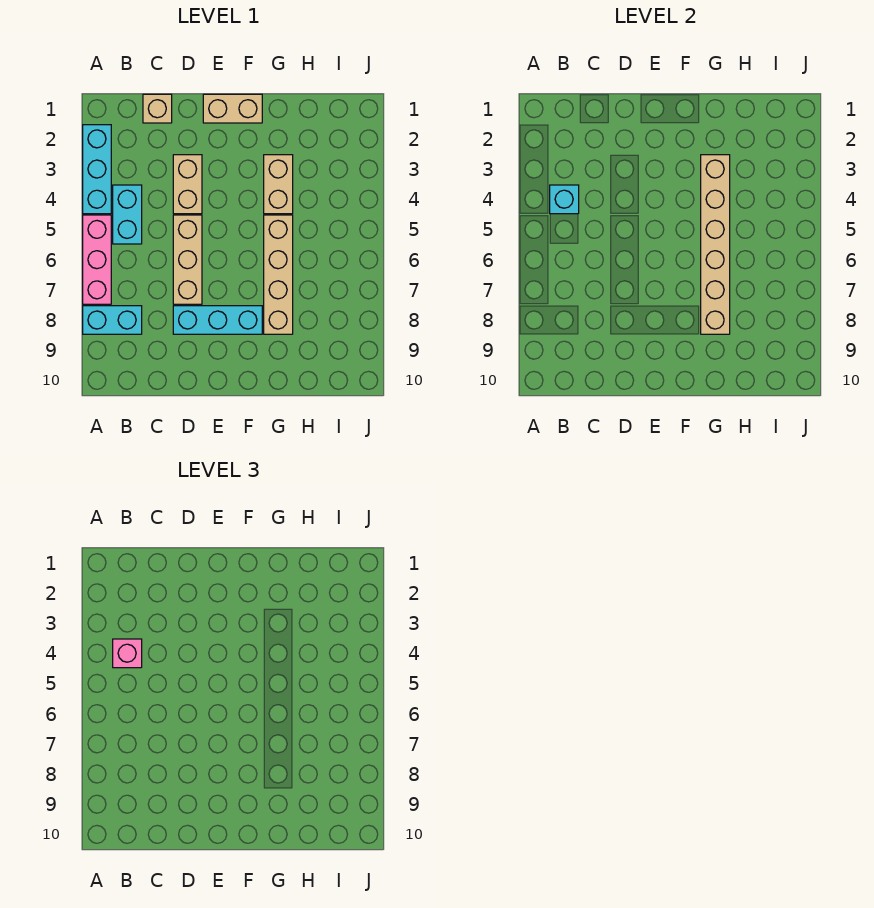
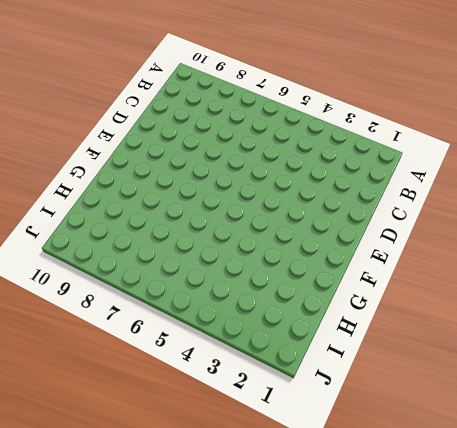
none -> cyan brick A2:A4 level 1
none -> pink brick A5:A7 level 1
none -> cyan brick A8:B8 level 1

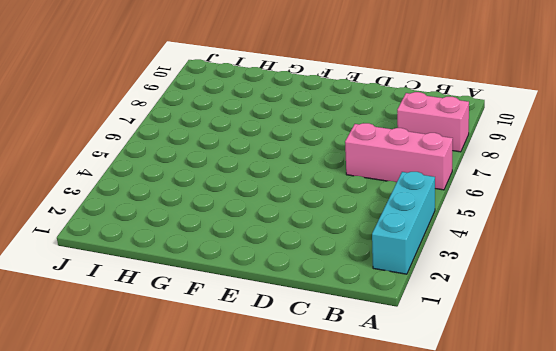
pink brick A6:C6 level 1 -> pink brick A5:A7 level 1
pink brick A8:B8 level 1 -> cyan brick A8:B8 level 1
none -> cyan brick B4:B5 level 1
none -> tan brick C1 level 1
none -> tan brick D3:D4 level 1

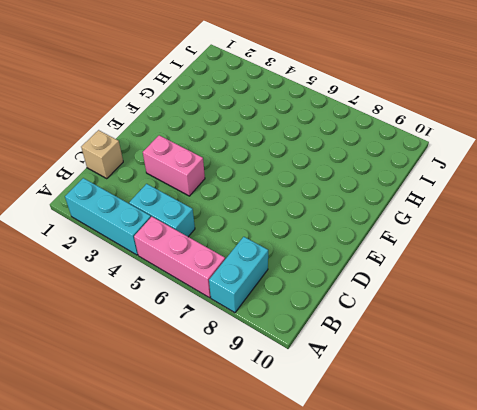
pink brick D3:D4 level 1 -> tan brick D3:D4 level 1
none -> tan brick D5:D7 level 1
none -> cyan brick D8:F8 level 1
none -> tan brick E1:F1 level 1

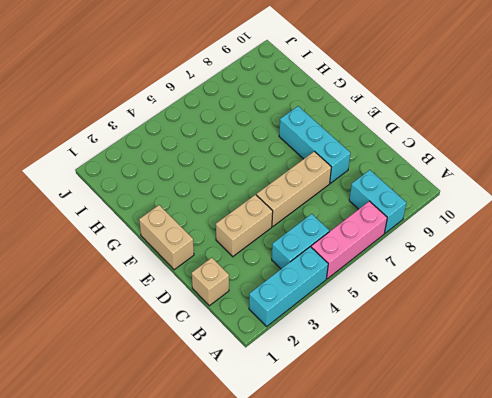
none -> tan brick G3:G4 level 1
none -> tan brick G5:G8 level 1
none -> cyan brick B4 level 2

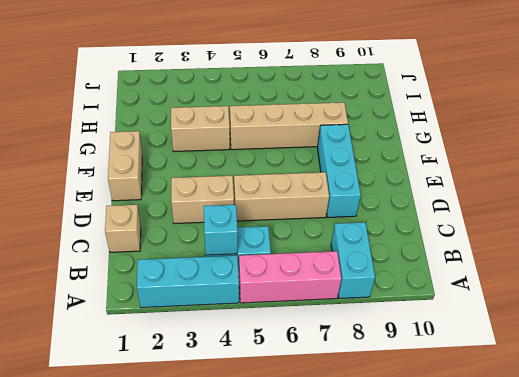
none -> tan brick G3:G8 level 2
none -> pink brick B4 level 3

